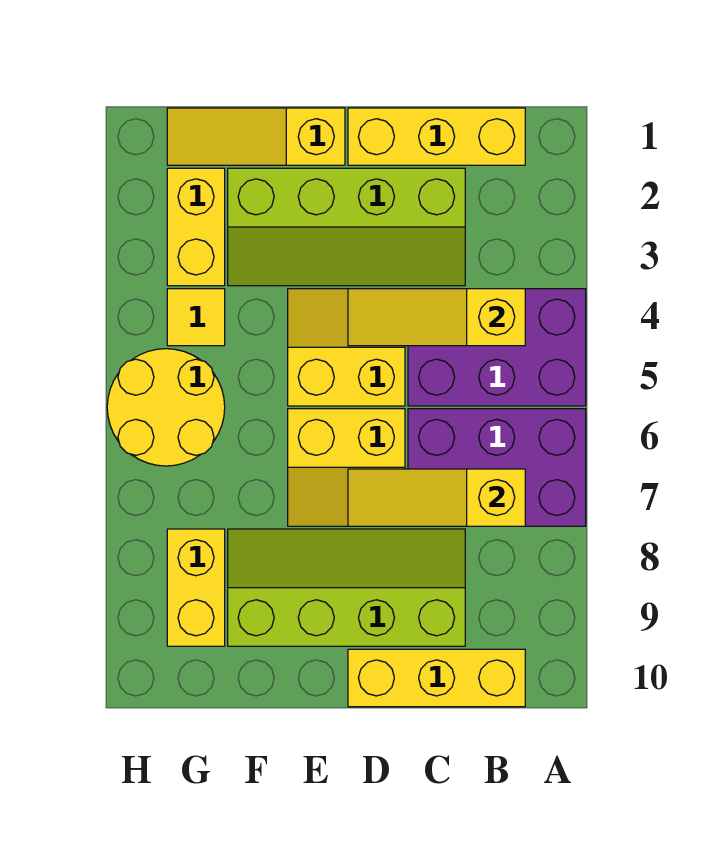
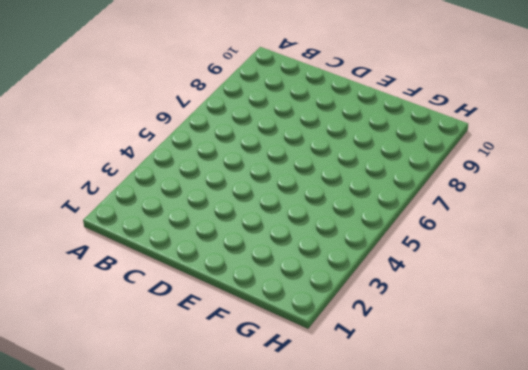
none -> purple brick A4:C5 level 1
none -> purple brick A6:C7 level 1
none -> yellow brick B1:D1 level 1

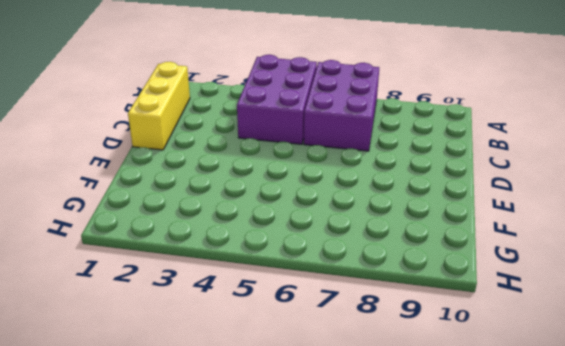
none -> yellow brick B10:D10 level 1
none -> lime slope C2:F3 level 1 top 2
none -> lime slope C8:F9 level 1 top 9

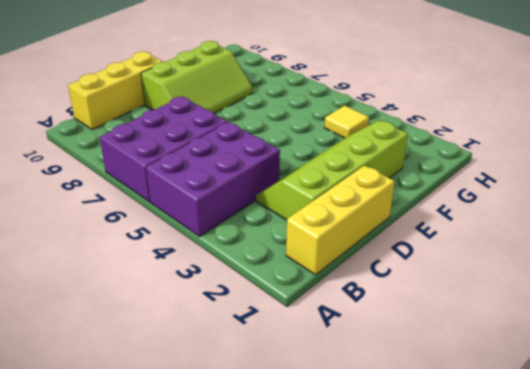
lime slope D8:F9 level 1 top 9 -> lime slope C8:F9 level 1 top 9
none -> yellow slope D4:E5 level 1 top 5
none -> yellow slope D6:E7 level 1 top 6
none -> yellow slope E1:G1 level 1 top E

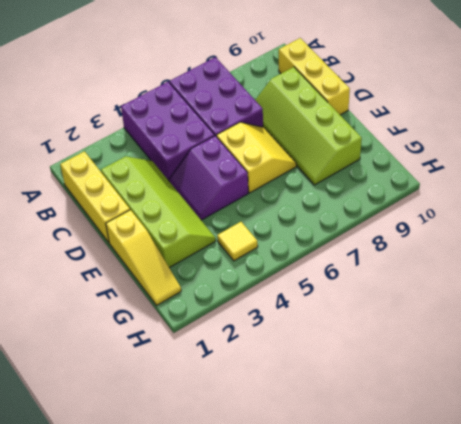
purple slope D4:E5 level 1 top 5 -> yellow slope D4:E5 level 1 top 5
none -> yellow brick G2:G3 level 1
none -> yellow round brick G5:H6 level 1
none -> yellow brick G8:G9 level 1

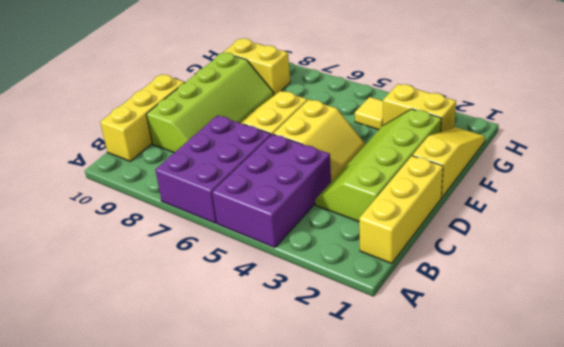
none -> yellow round brick G5:H6 level 1
none -> yellow slope B4:D4 level 2 top B
none -> yellow slope B7:D7 level 2 top B

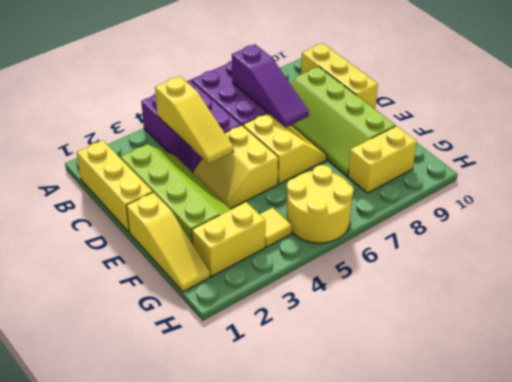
purple slope B7:D7 level 2 top B -> yellow slope B7:D7 level 2 top B

